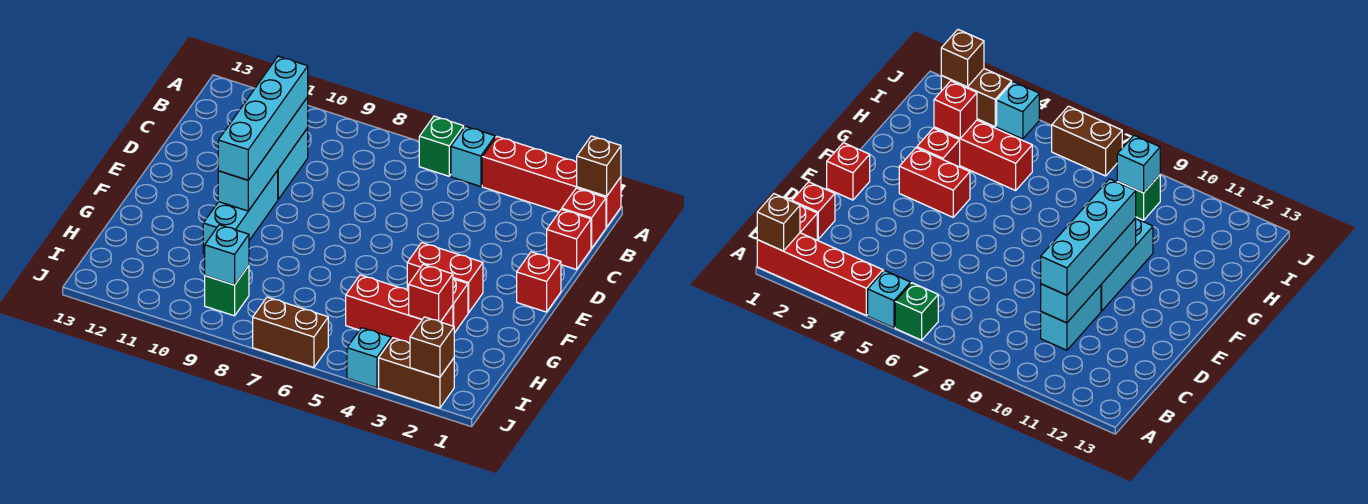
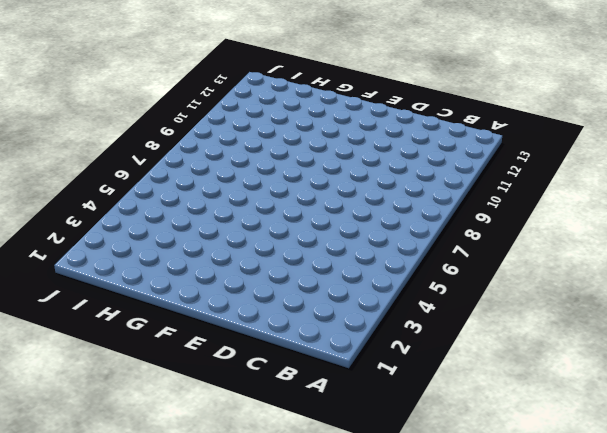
none -> red brick A1:A4 level 1
none -> cyan brick A5 level 1
none -> green brick A6 level 1

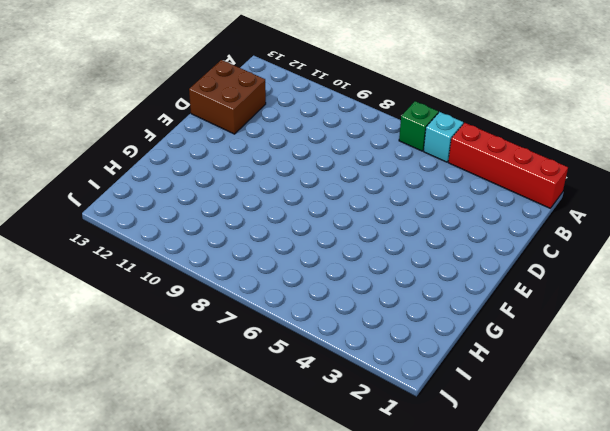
brown brick C12:D13 level 1 -> none
none -> red brick B1 level 1
none -> red brick C1 level 1
none -> cyan brick C10:D10 level 1

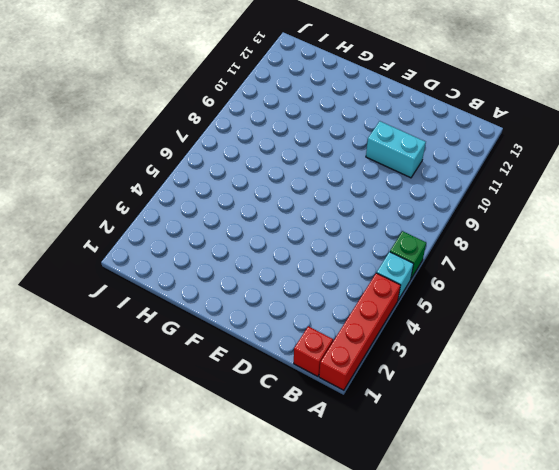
none -> red brick C1 level 1
none -> red brick E1 level 1
none -> cyan brick E10:G10 level 1

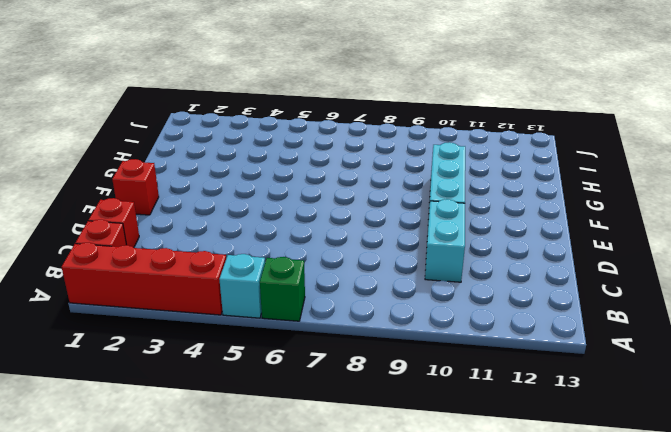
none -> red brick F3:F4 level 1
none -> red brick G3 level 1
none -> red brick H3:H5 level 1

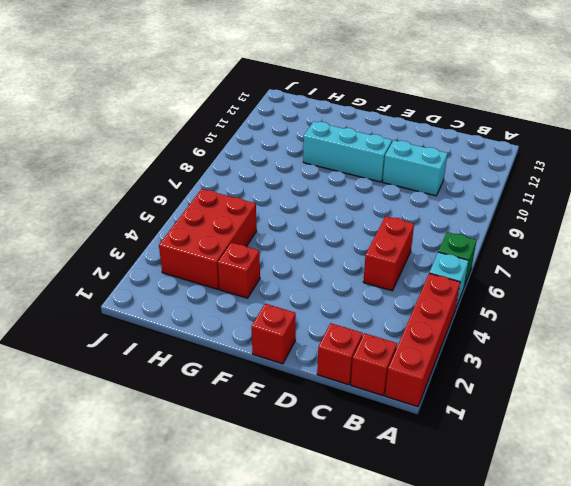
red brick C5:C6 level 1 -> red brick F3:F4 level 1
red brick H3:I5 level 1 -> red brick H3:H5 level 1
none -> green brick I9 level 1
none -> brown brick J2:J3 level 1
none -> cyan brick J4 level 1

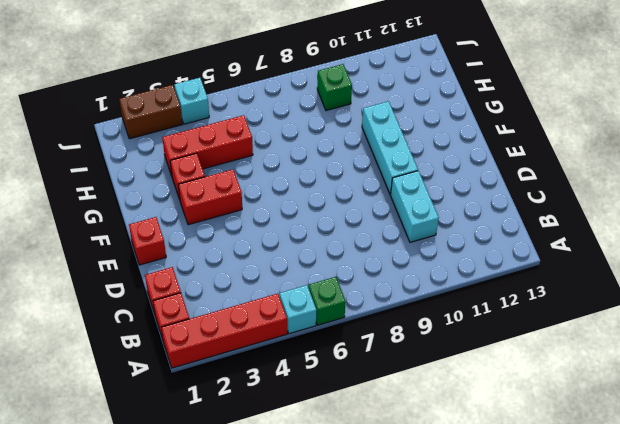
none -> brown brick J6:J7 level 1
none -> brown brick A1 level 2
none -> cyan brick C10:F10 level 2

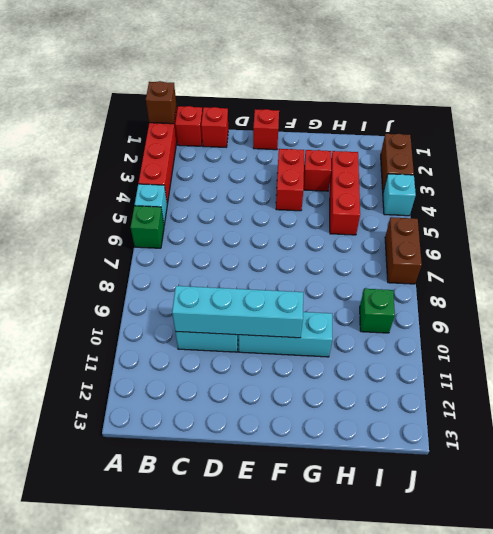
none -> red brick H3 level 2
none -> cyan brick I9 level 2
none -> brown brick J2 level 2

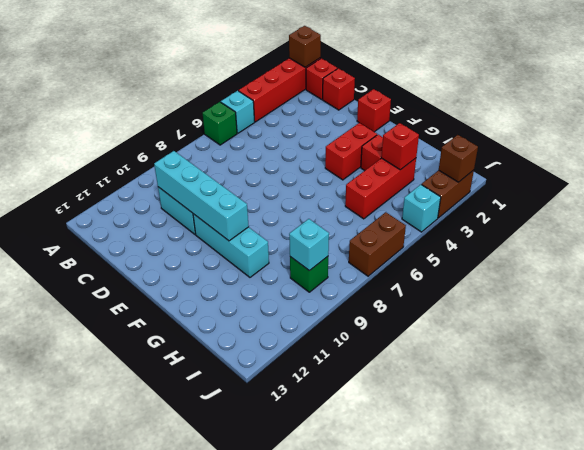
none -> cyan brick C10:F10 level 3

